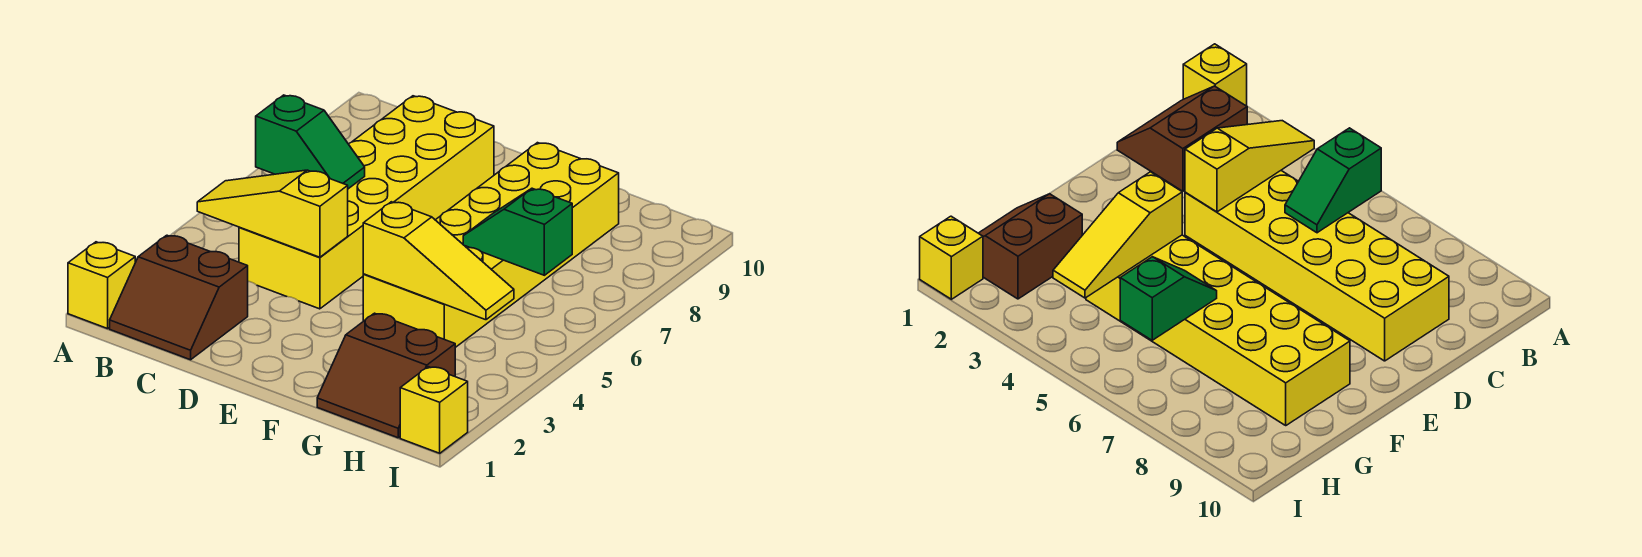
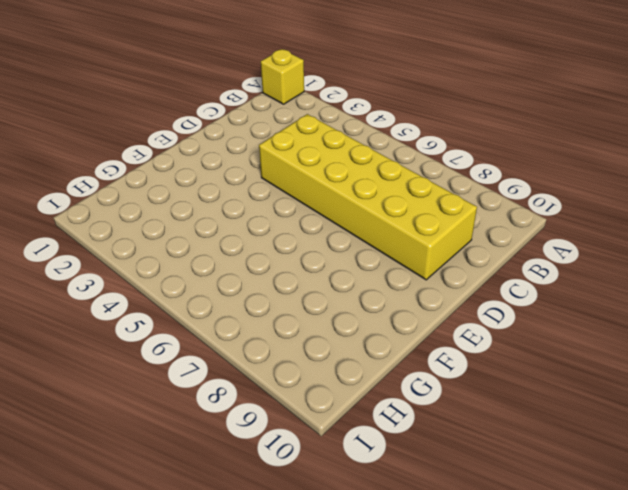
none -> brown slope B1:C2 level 1 top 2
none -> yellow brick F4:G9 level 1

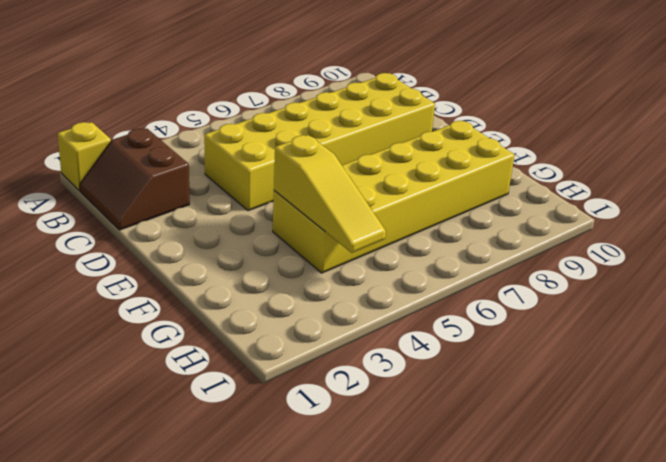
none -> brown slope G1:H2 level 1 top 2
none -> yellow brick I1 level 1

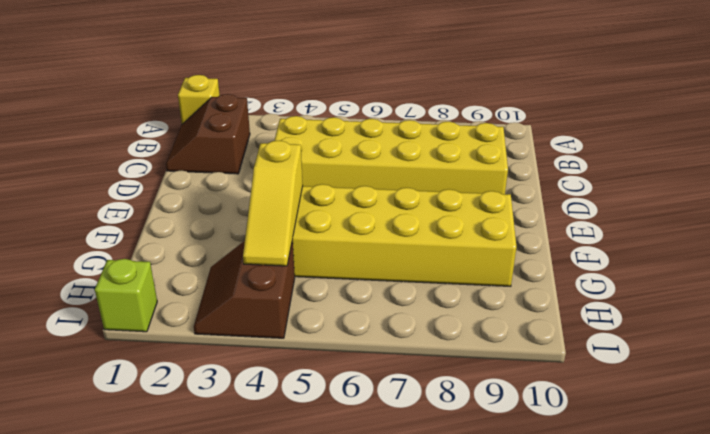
brown slope H3:I4 level 1 top 4 -> brown slope G1:H2 level 1 top 2
lime brick I1 level 1 -> yellow brick I1 level 1
none -> yellow slope B4:D4 level 2 top D
none -> green slope B6:C6 level 2 top B

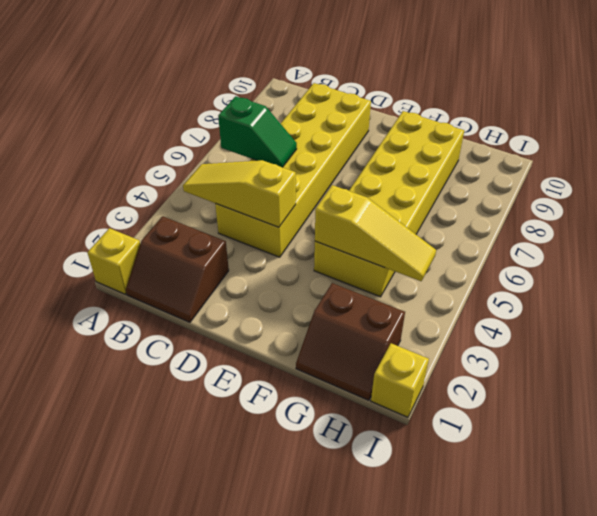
none -> green slope G6:H6 level 2 top H

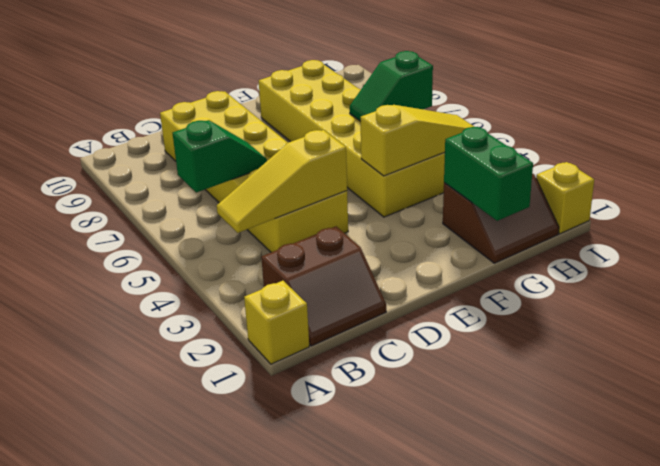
green brick G1:G2 level 2 -> none

